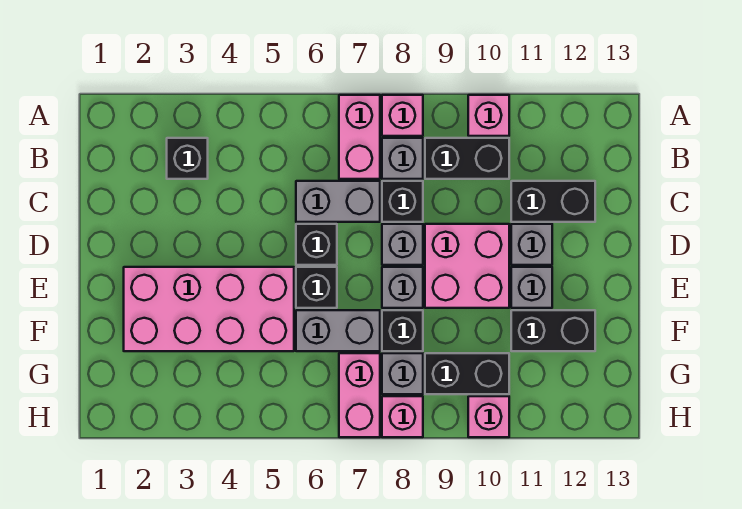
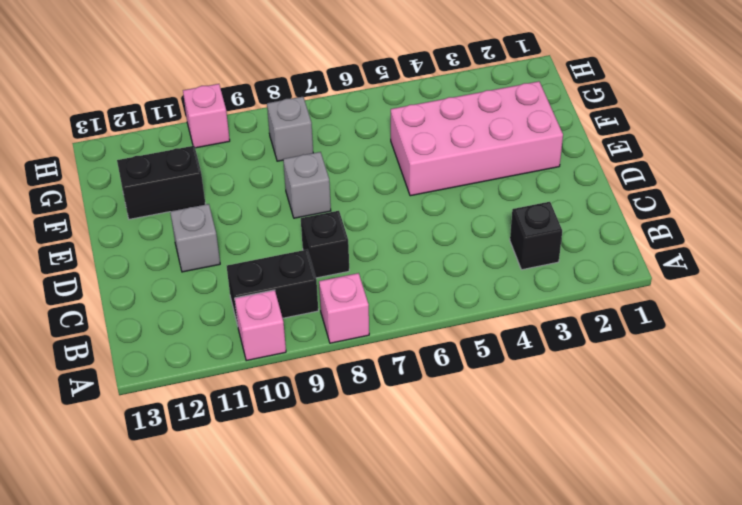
none -> pink brick A7:B7 level 1
none -> grey brick B8 level 1
none -> grey brick C6:C7 level 1

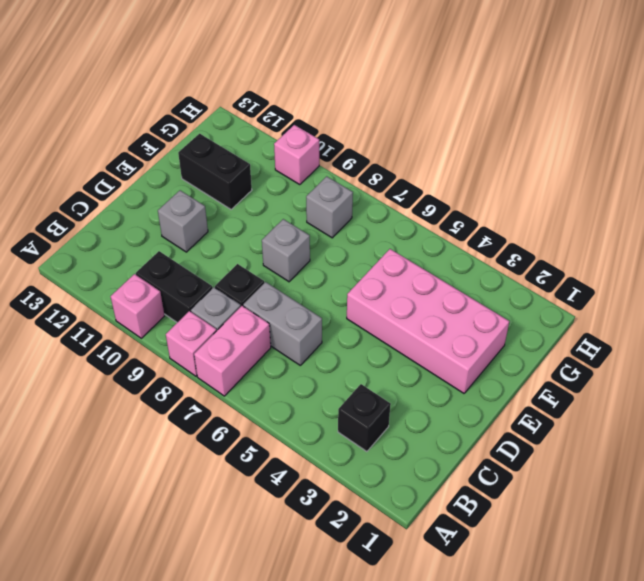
none -> black brick C11:C12 level 1
none -> black brick D6 level 1
none -> grey brick D8 level 1

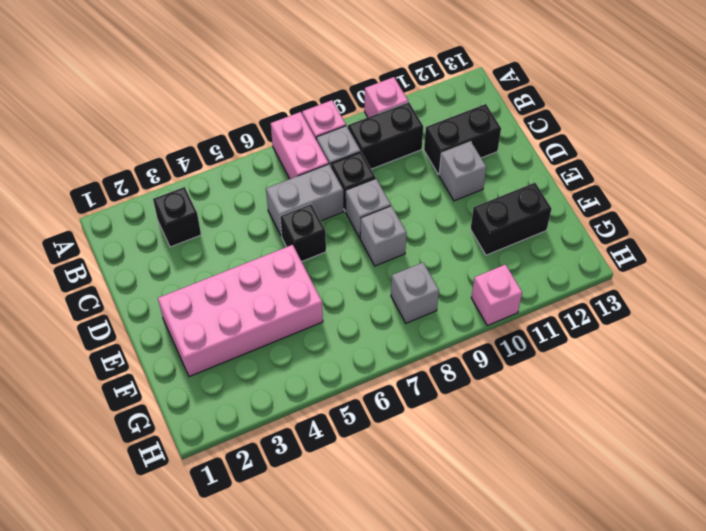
none -> pink brick D9:E10 level 1
none -> black brick E6 level 1
none -> grey brick E11 level 1

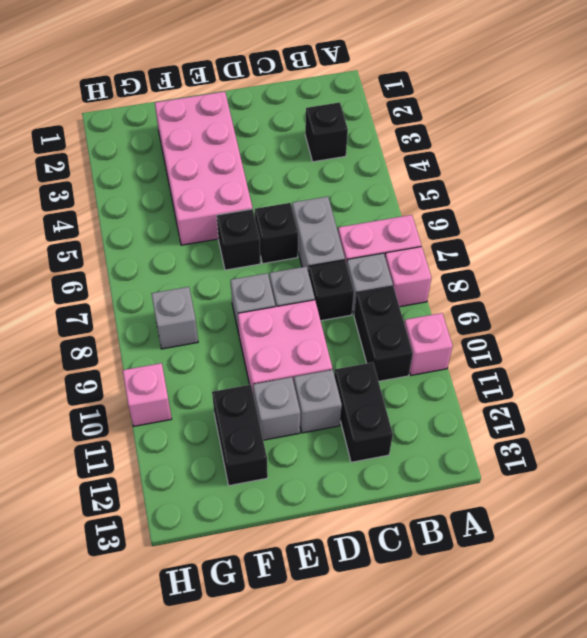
none -> grey brick F6:F7 level 1
none -> black brick F8 level 1
none -> pink brick G7:H7 level 1

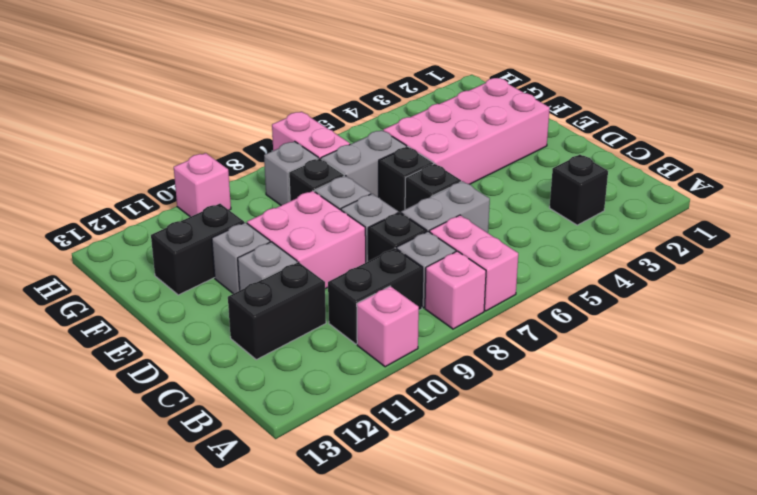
none -> black brick G9:G10 level 1
none -> pink brick H8 level 1

